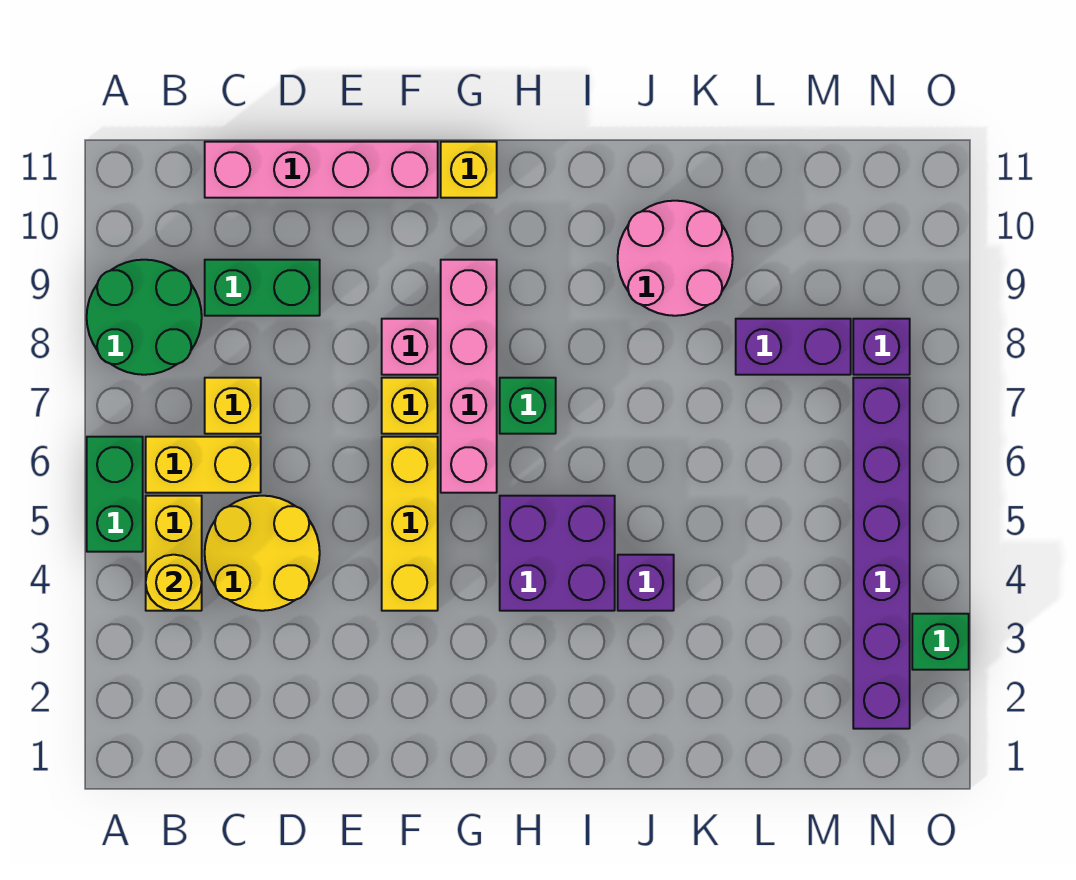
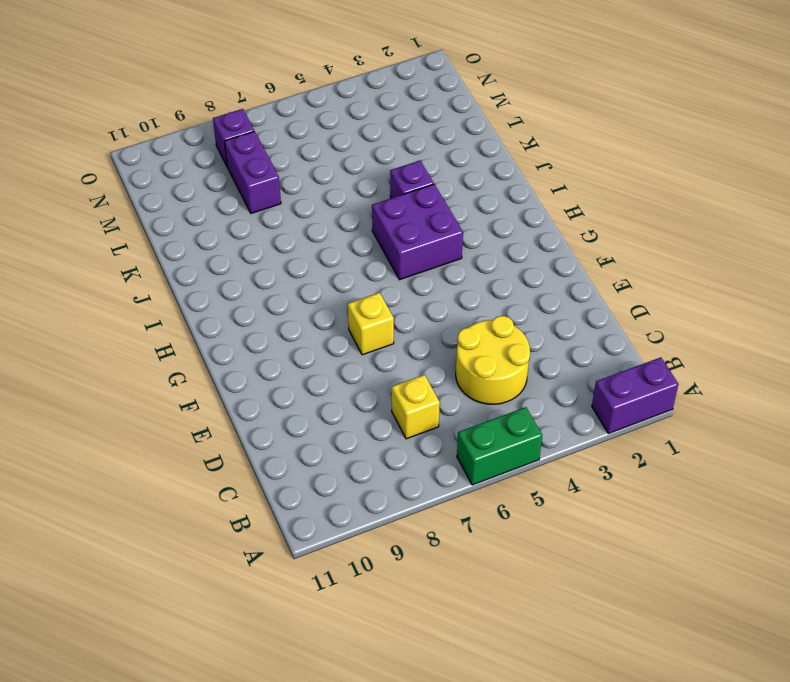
purple brick A1:A2 level 1 -> none
none -> green round brick A8:B9 level 1
none -> yellow brick B4:B5 level 1
none -> yellow brick B6:C6 level 1

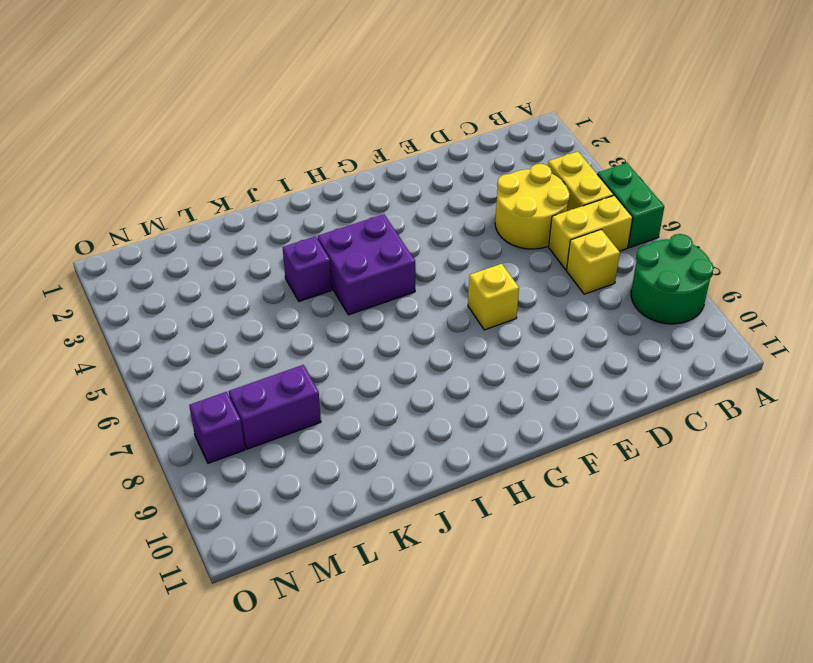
none -> green brick C9:D9 level 1
none -> pink brick C11:F11 level 1
none -> yellow brick F4:F6 level 1

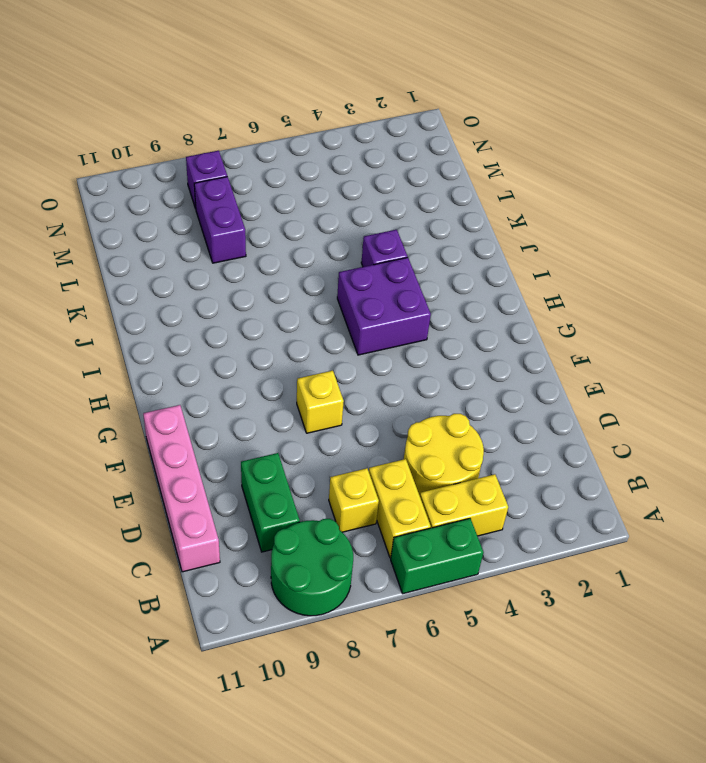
none -> yellow brick F4:F6 level 1
none -> pink brick F8 level 1
none -> pink brick G6:G9 level 1

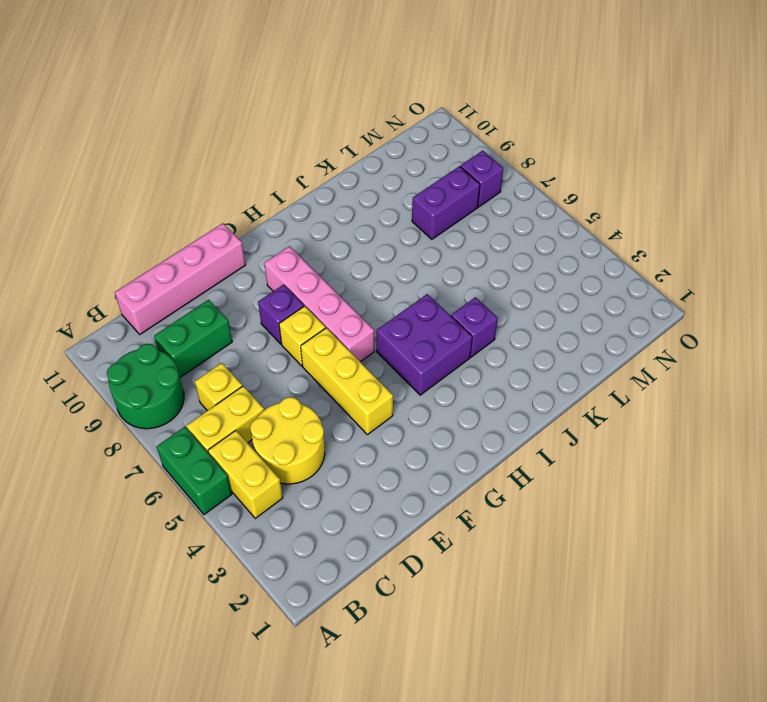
purple brick F8 level 1 -> pink brick F8 level 1
none -> yellow brick G11 level 1
none -> green brick H7 level 1
none -> pink round brick J9:K10 level 1

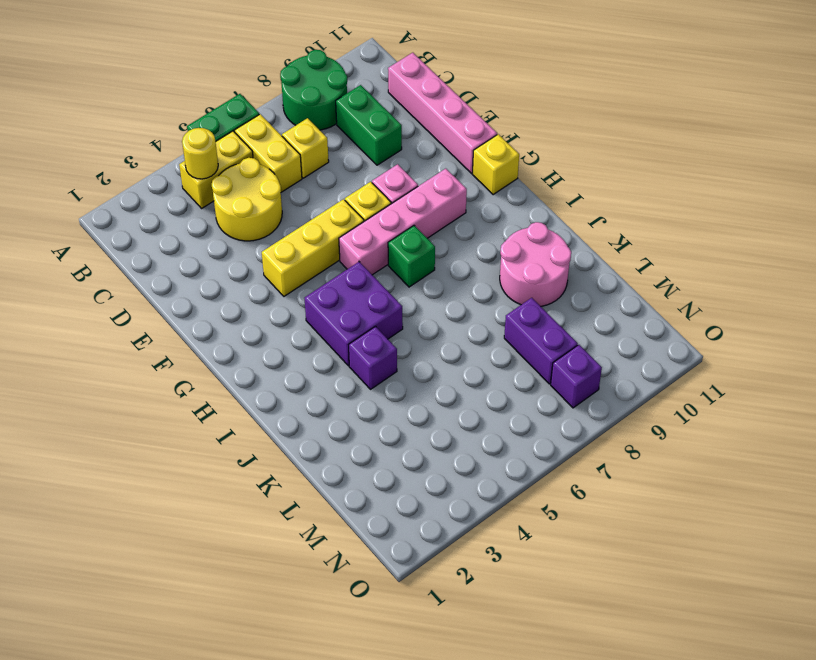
none -> purple brick N2:N7 level 1
none -> green brick O3 level 1

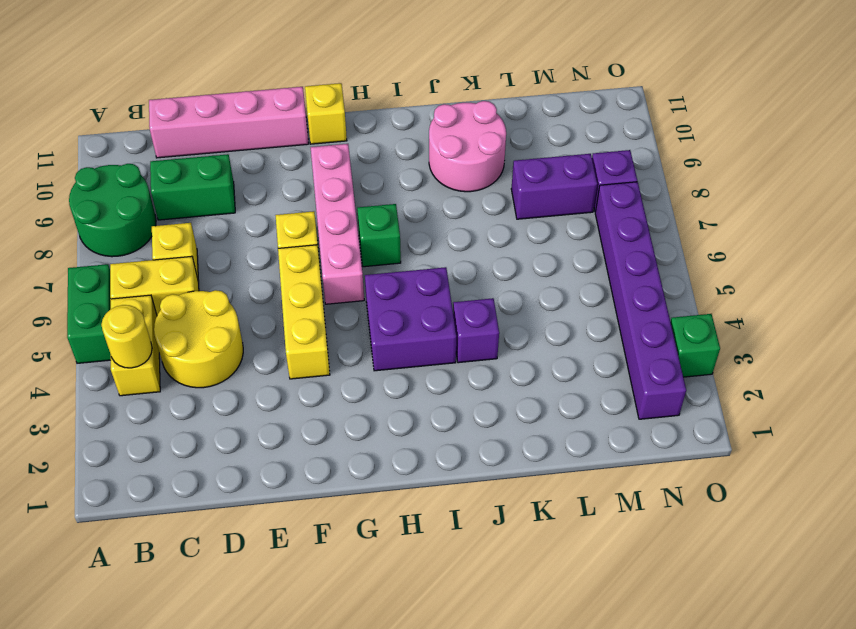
none -> pink brick F8 level 1

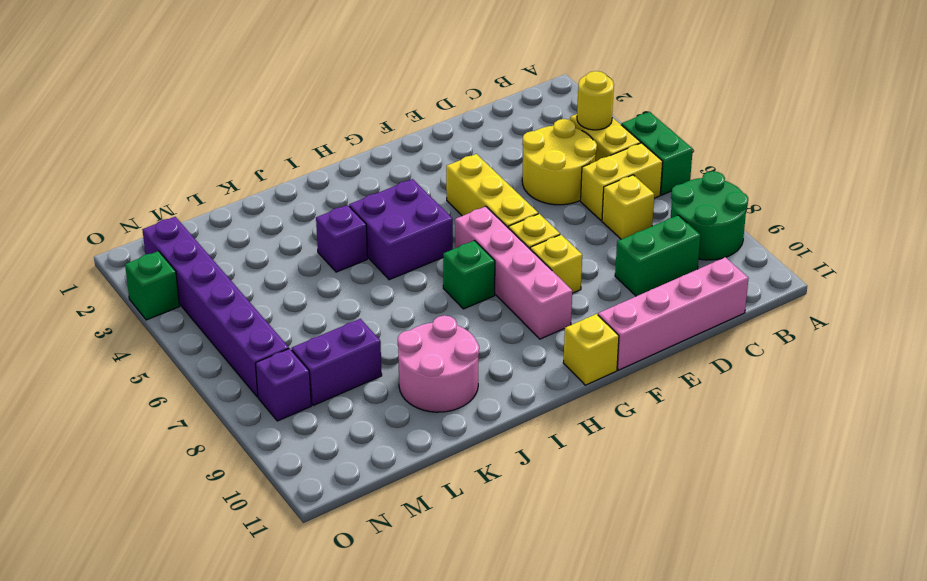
yellow brick F8 level 1 -> pink brick F8 level 1

